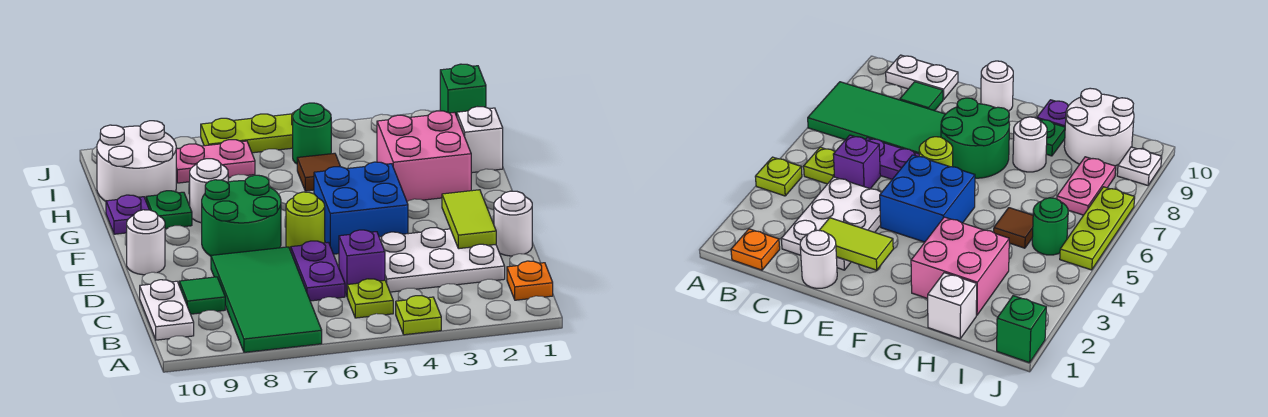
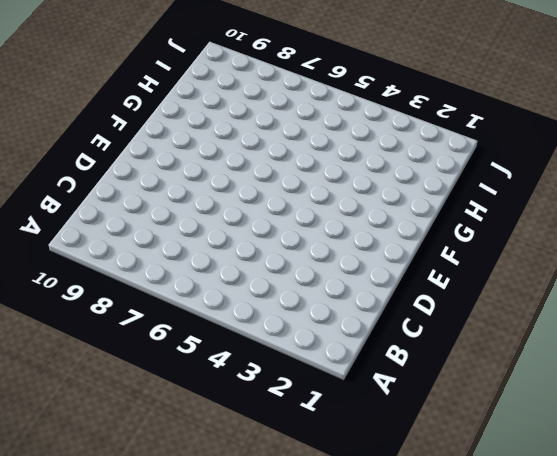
none -> lime plate A4 level 1
none -> green tile A7:D8 level 1
none -> orange plate B1 level 1

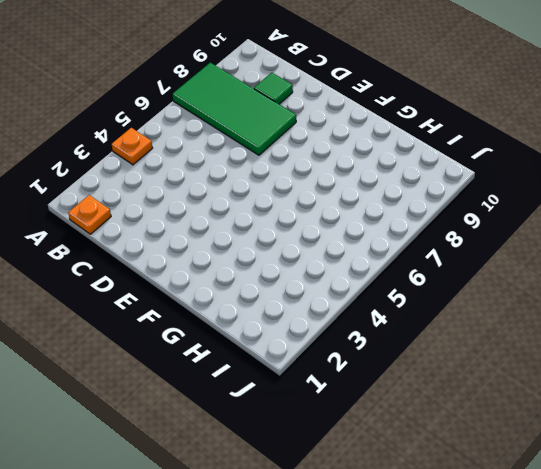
orange plate A4 level 1 -> lime plate A4 level 1
none -> lime plate B5 level 1
none -> white plate B10:C10 level 1
none -> white plate C2:D4 level 1

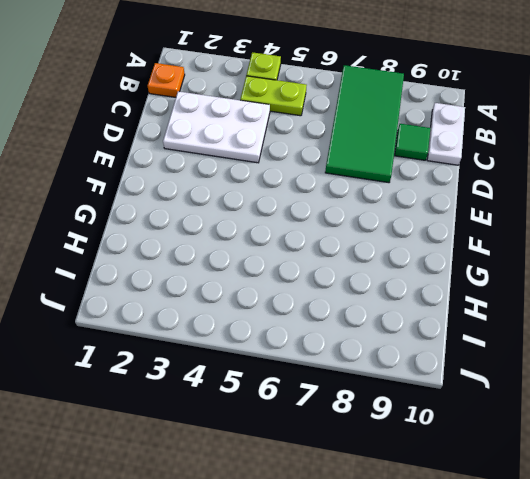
lime plate B4:B5 level 1 -> lime plate B5 level 1
none -> purple brick C5 level 1
none -> purple plate C6:D6 level 1
none -> white round brick D1 level 1

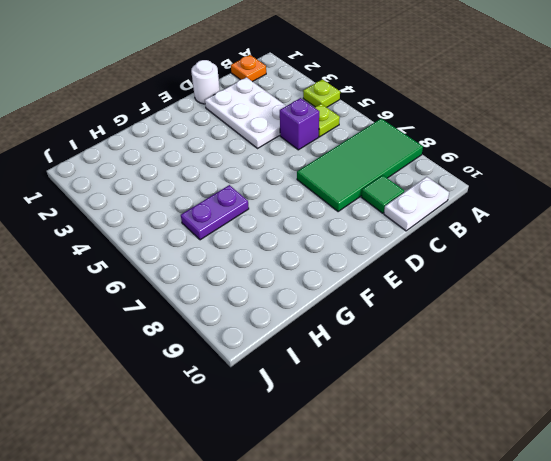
purple plate G6:H6 level 1 -> purple plate C6:D6 level 1
none -> blue brick E4:F5 level 1
none -> lime round brick E6 level 1
none -> green round brick E7:F8 level 1

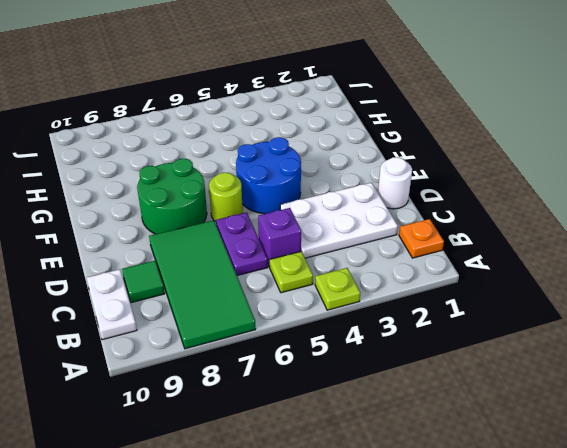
blue round brick E4:F5 level 1 -> blue brick E4:F5 level 1
none -> white round brick E10 level 1
none -> pink brick G2:H3 level 1
none -> white round brick G8 level 1

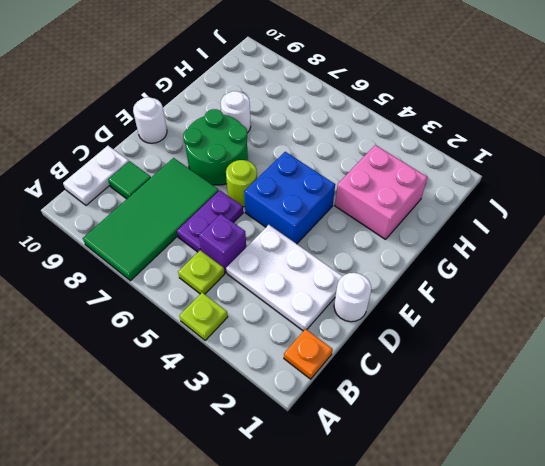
none -> green plate G9 level 1
none -> purple plate G10 level 1
none -> white brick H1 level 1

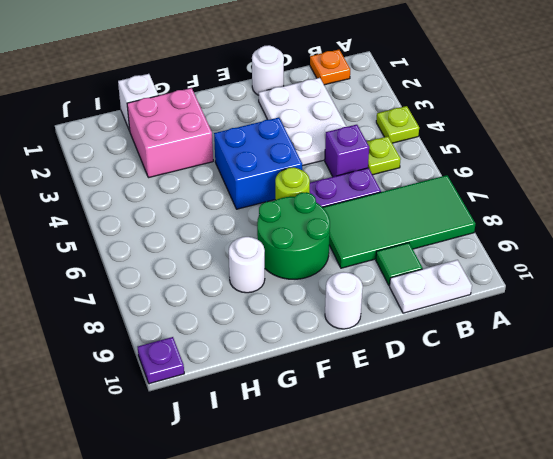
purple plate J10 level 1 -> purple plate G10 level 1
none -> green plate G9 level 1
none -> brown tile H5 level 1
none -> white round brick H9:I10 level 1

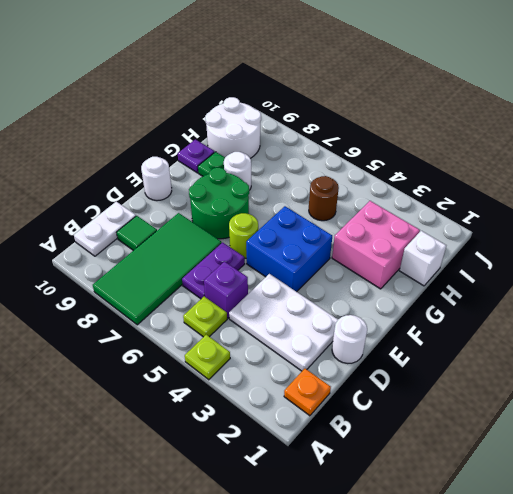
brown round brick H5 level 1 -> brown tile H5 level 1
none -> green round brick I5 level 1
none -> pink plate I7:I8 level 1
none -> green brick J1 level 1

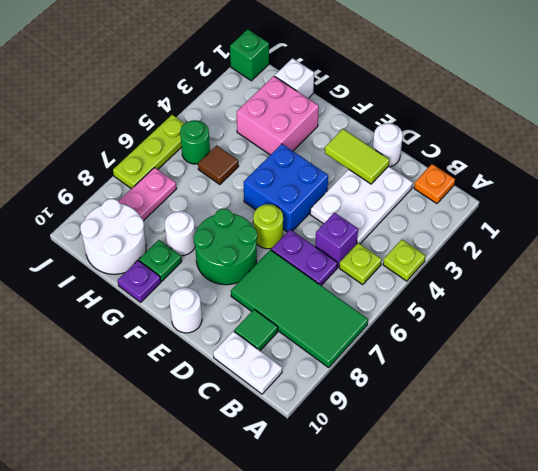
none -> white plate J9 level 1

